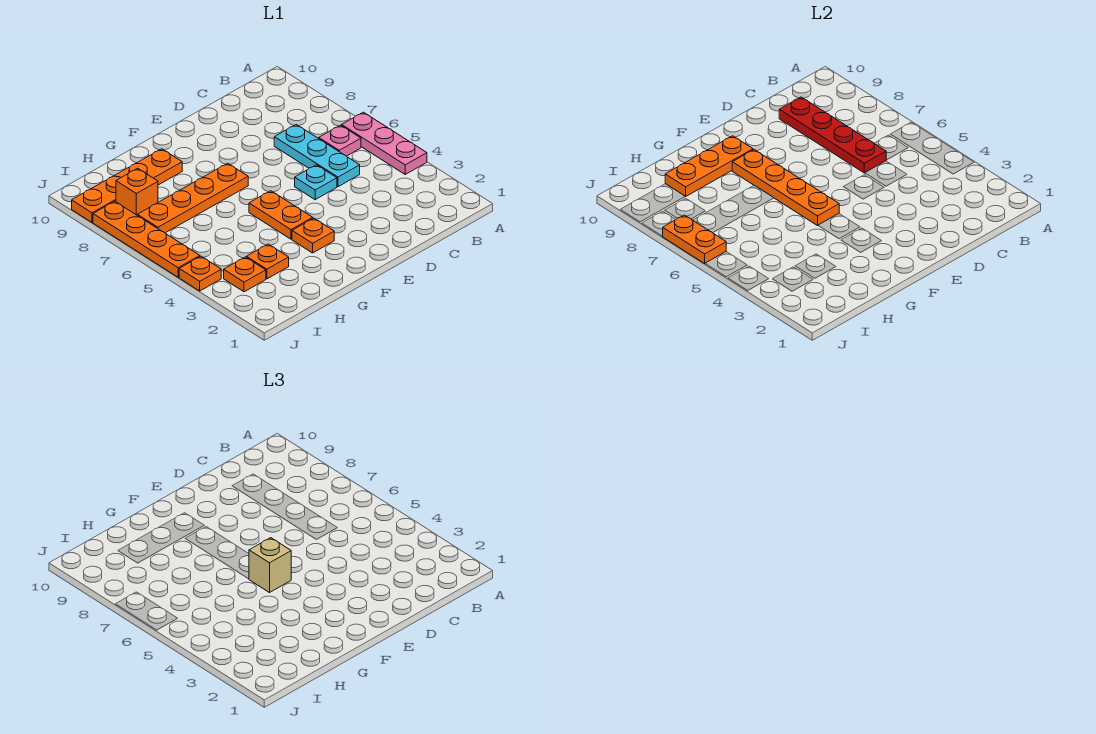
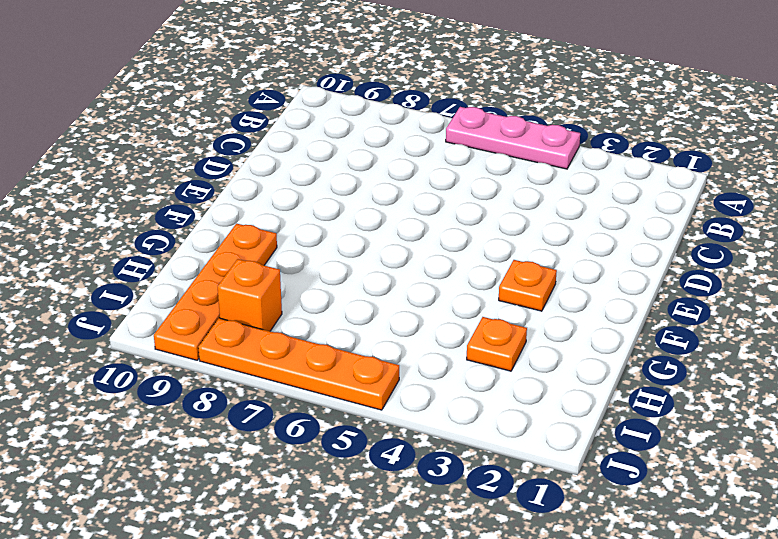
none -> pink plate B6 level 1
none -> cyan plate C5:C7 level 1
none -> cyan plate D5 level 1

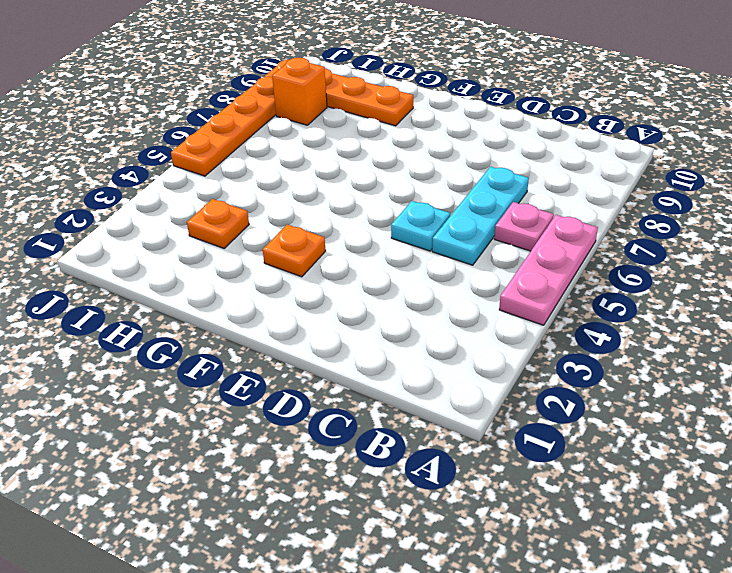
none -> orange plate F4:F5 level 1
none -> orange plate F7:I7 level 1
none -> orange plate I3 level 1

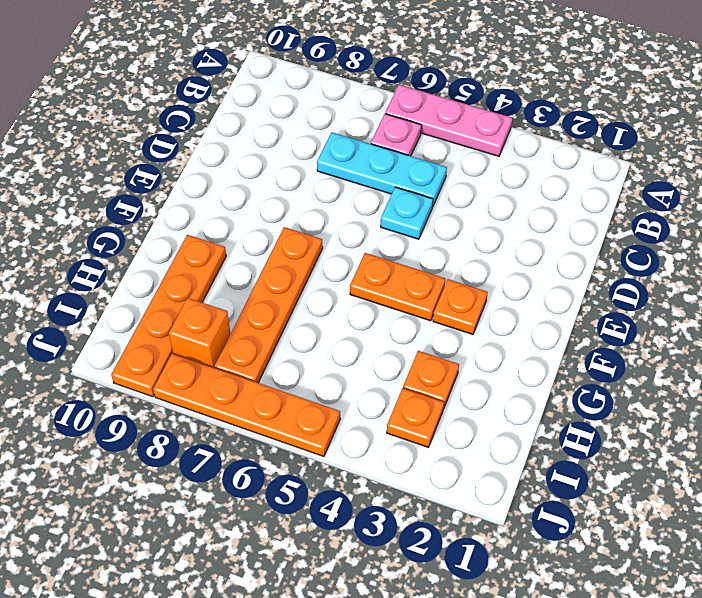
none -> orange plate J4 level 1
none -> red plate C6:C9 level 2
none -> orange plate F5:F8 level 2

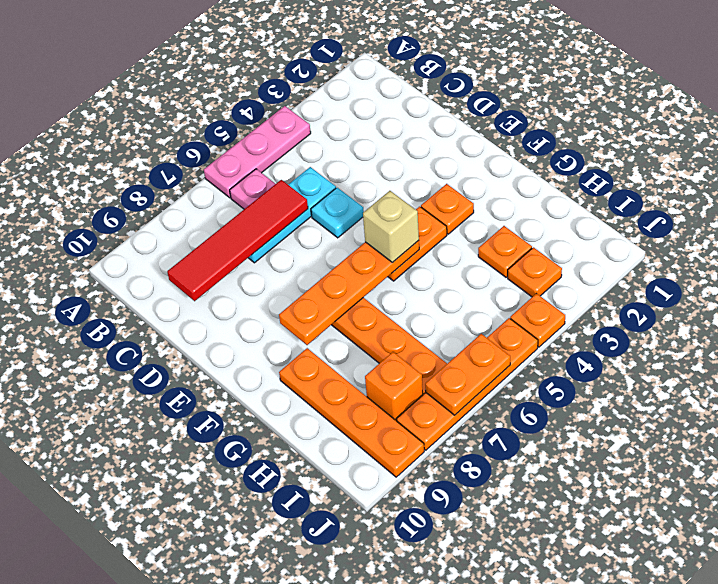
red tile C6:C9 level 2 -> red plate C6:C9 level 2
none -> orange plate F9:H9 level 2

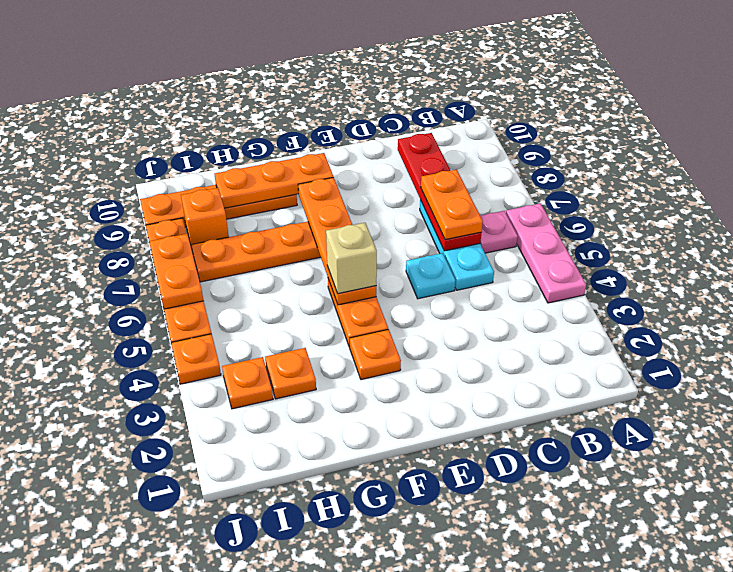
orange plate C6:C7 level 3 -> none

